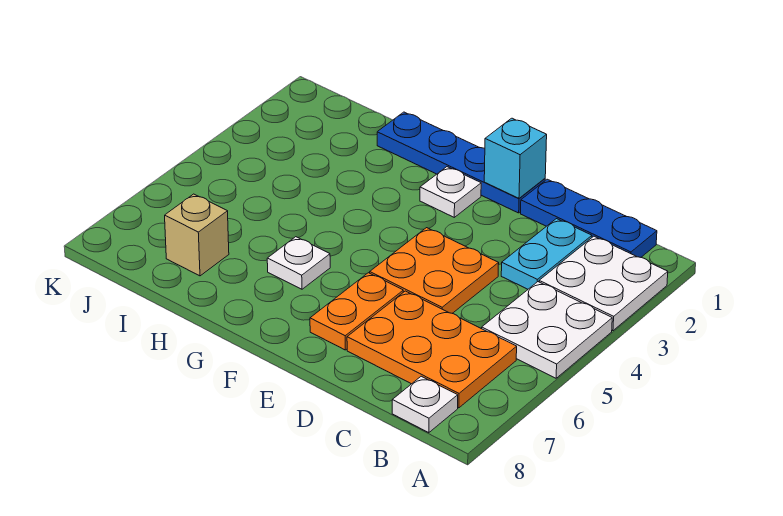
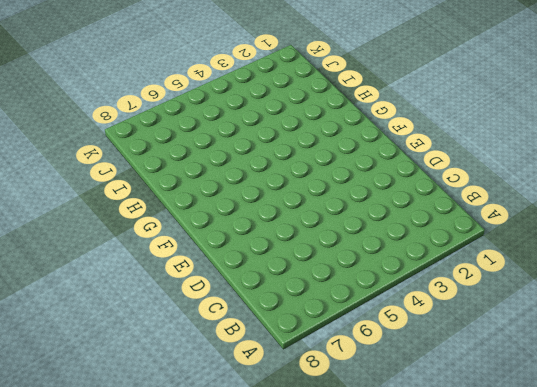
none -> white plate A2:B3 level 1
none -> white plate A4:B5 level 1
none -> blue plate B1:D1 level 1

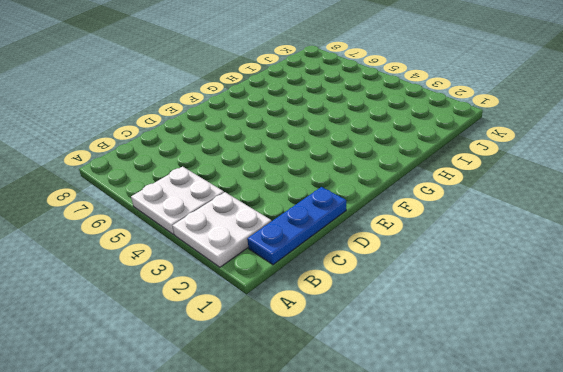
none -> orange plate B6:D7 level 1
none -> white plate B8 level 1
none -> cyan plate C2:C3 level 1

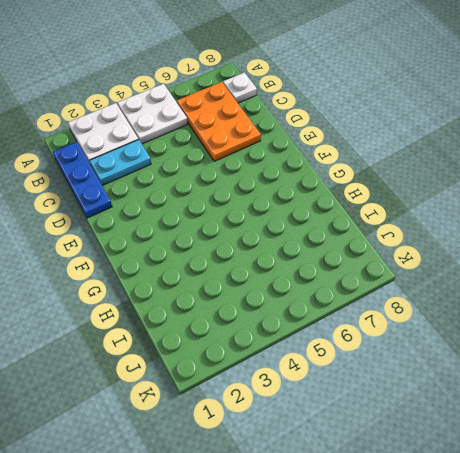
none -> orange plate D4:E5 level 1
none -> blue plate E1:H1 level 1
none -> orange plate E6:E7 level 1

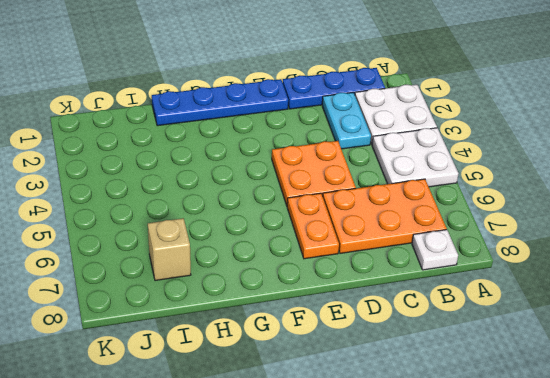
none -> white plate F2 level 1
none -> white plate G6 level 1
none -> cyan brick E1 level 2

